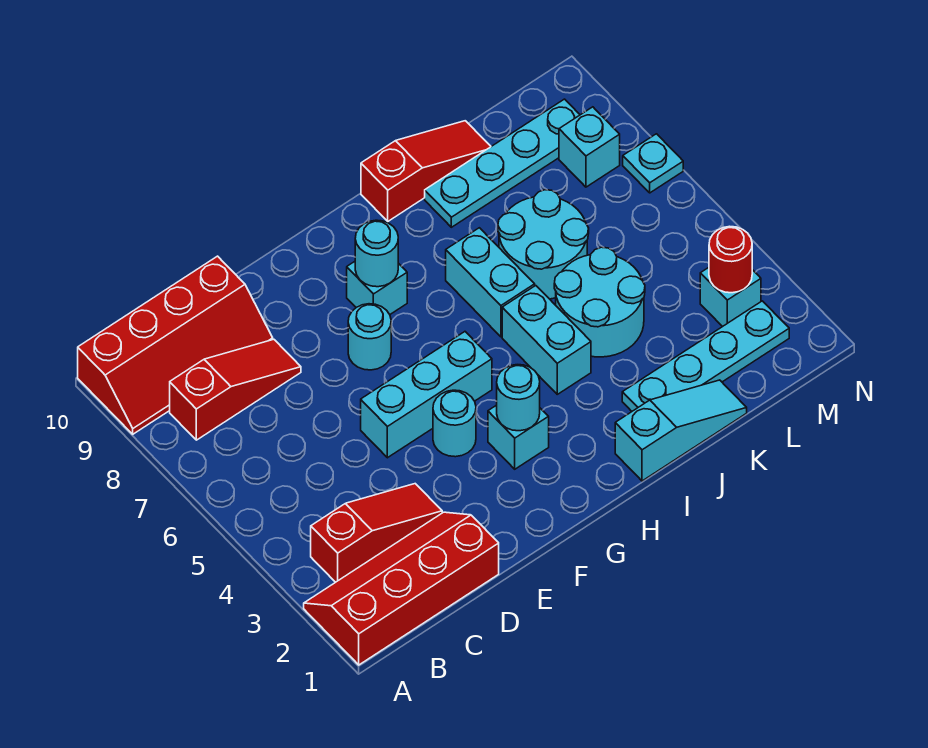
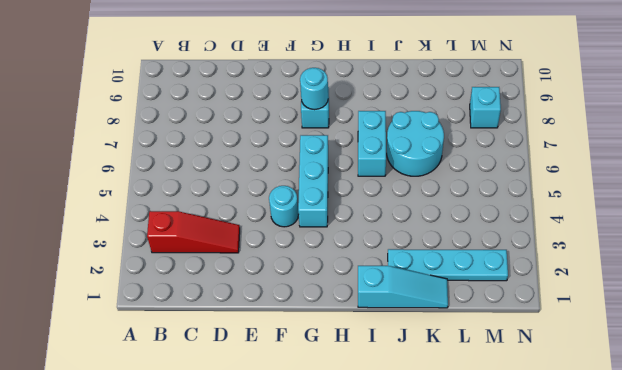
cyan brick G4:G6 level 1 -> cyan brick E5:G5 level 1
none -> red slope A1:D2 level 1 top 1
none -> red slope A9:D10 level 1 top 10
none -> red slope B8:D8 level 1 top B

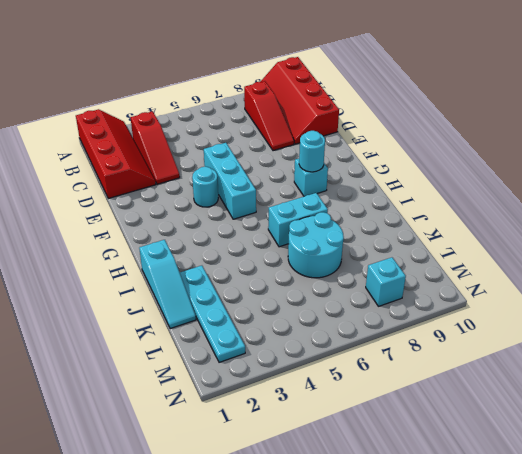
none -> cyan round brick F7 level 1
none -> cyan brick G3 level 1
none -> cyan brick I4:I5 level 1

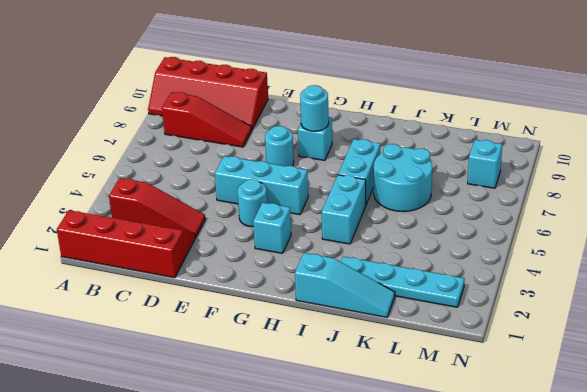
none -> red slope I10:K10 level 1 top I
none -> cyan round brick J4:K5 level 1
none -> cyan plate J9:M9 level 1

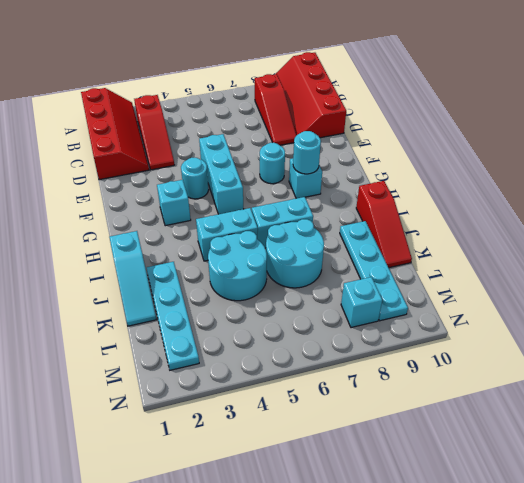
none -> cyan brick M3 level 1
none -> cyan plate N7 level 1
none -> cyan round brick G3 level 2

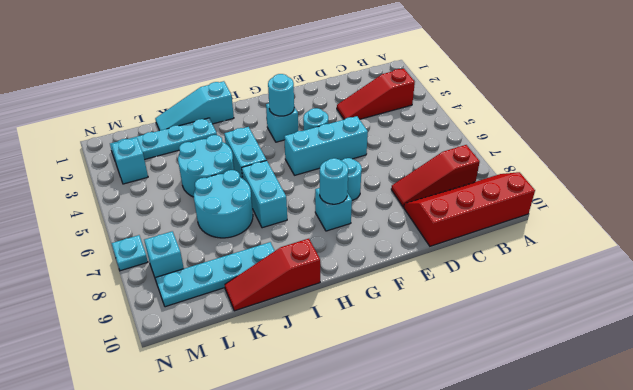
none -> red slope A1:D2 level 1 top 1
none -> red round brick M3 level 2

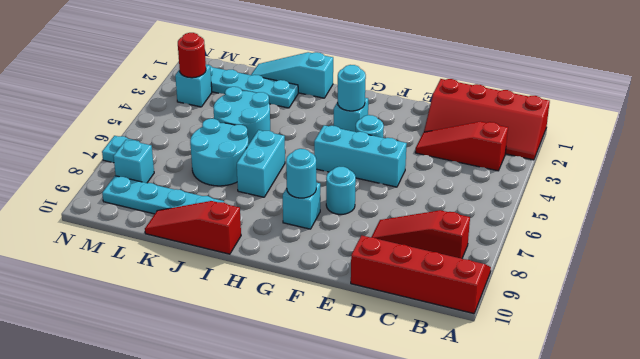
none -> cyan brick I4:I5 level 1

